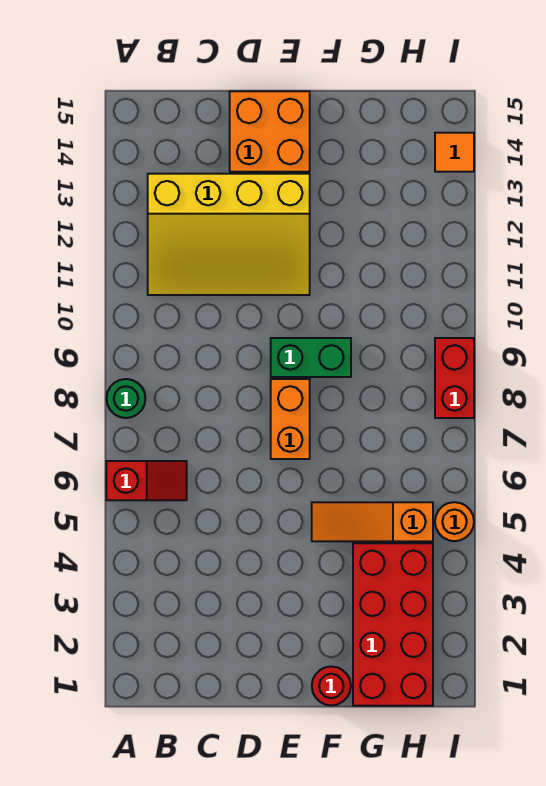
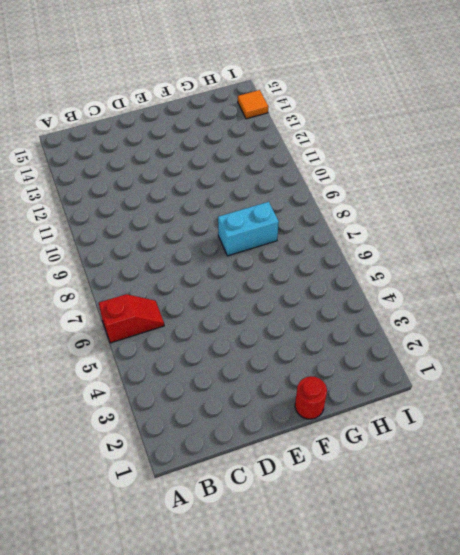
cyan brick F8:G8 level 1 -> none
none -> green round brick A8 level 1
none -> yellow slope B11:E13 level 1 top 13
none -> orange brick D14:E15 level 1

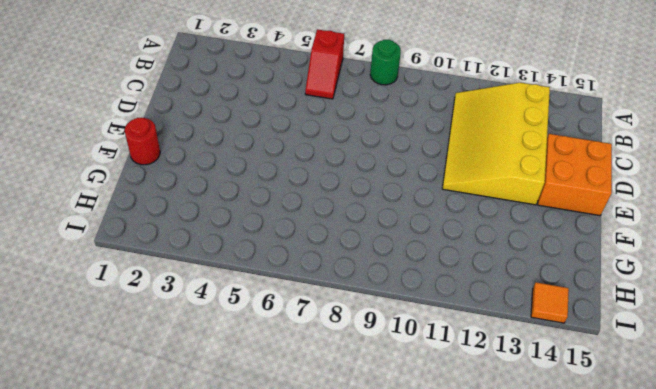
none -> orange brick E7:E8 level 1
none -> green brick E9:F9 level 1
none -> orange slope F5:H5 level 1 top H

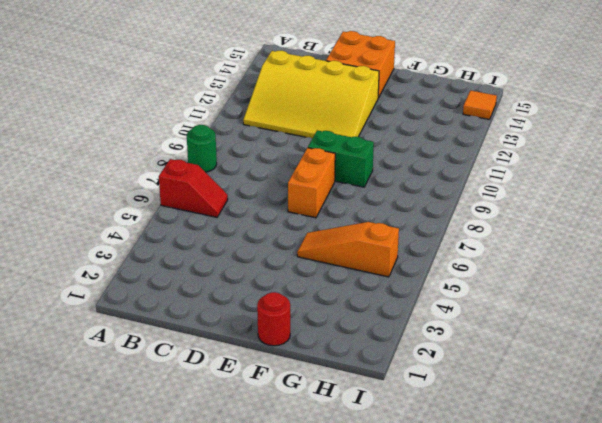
none -> red brick G1:H4 level 1
none -> orange round brick I5 level 1
none -> red brick I8:I9 level 1

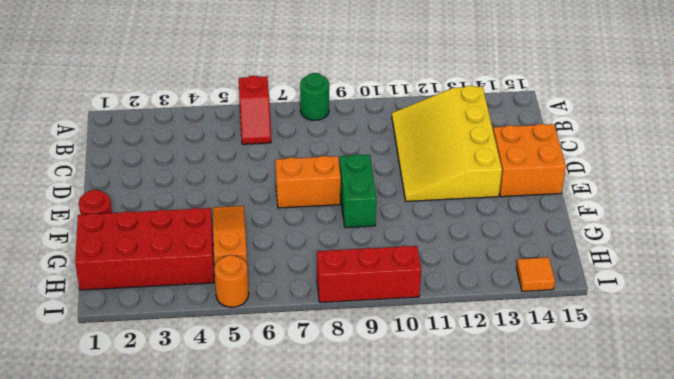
red brick I8:I10 level 1 -> red brick I8:I9 level 1

